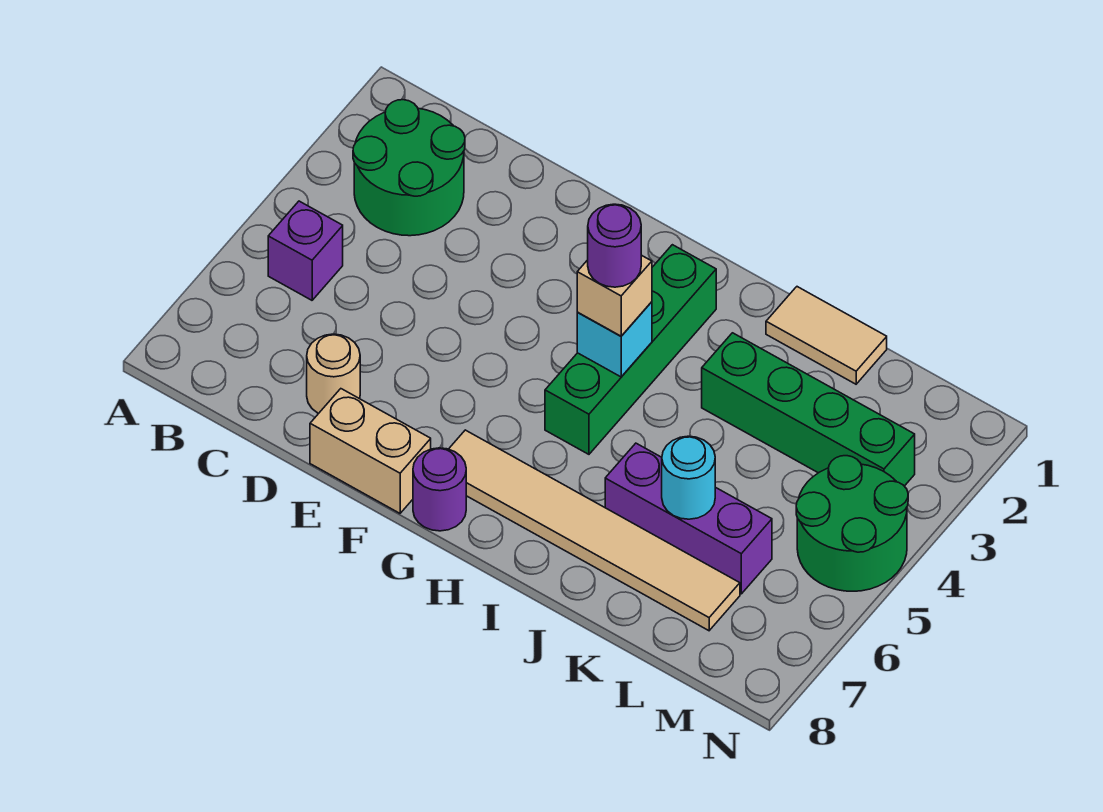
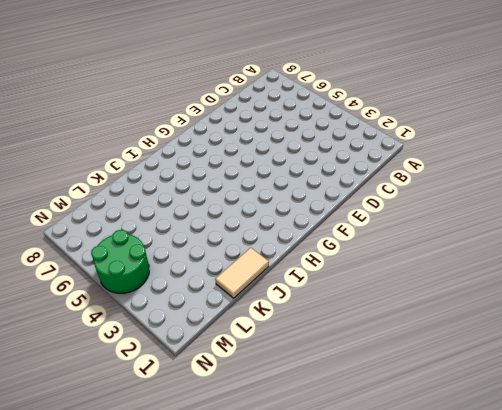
none -> green round brick B2:C3 level 1
none -> purple brick B5 level 1
none -> tan round brick D7 level 1

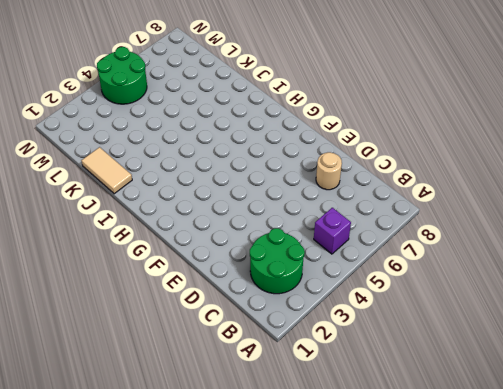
none -> tan brick E8:F8 level 1
none -> tan tile G7:L7 level 1
none -> purple round brick G8 level 1

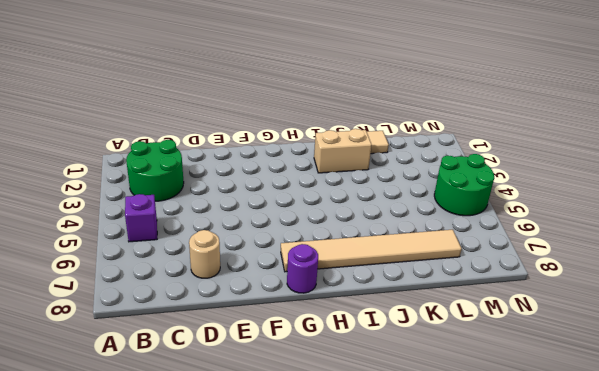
tan brick I2:J2 level 1 -> tan brick E8:F8 level 1
none -> green brick H2:H5 level 1
none -> green brick J3:M3 level 1
none -> purple brick J6:L6 level 1

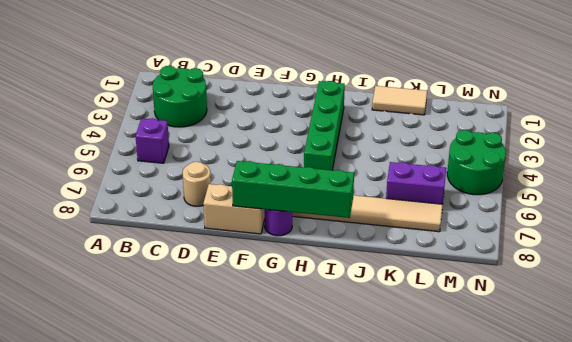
green brick F8:I8 level 2 -> green brick J3:M3 level 1
purple brick K6:L6 level 1 -> purple brick J6:L6 level 1
none -> cyan brick H4 level 2
none -> cyan round brick K6 level 2
none -> tan brick H4 level 3

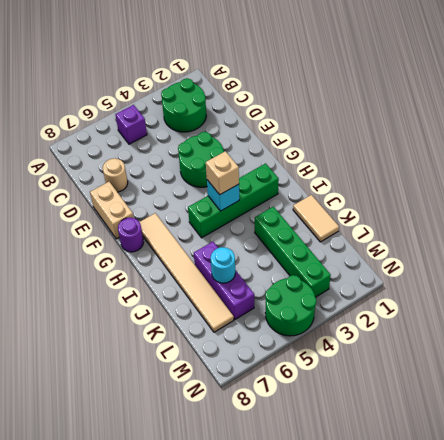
green round brick E3:F4 level 1 -> none
none -> purple round brick H4 level 4

